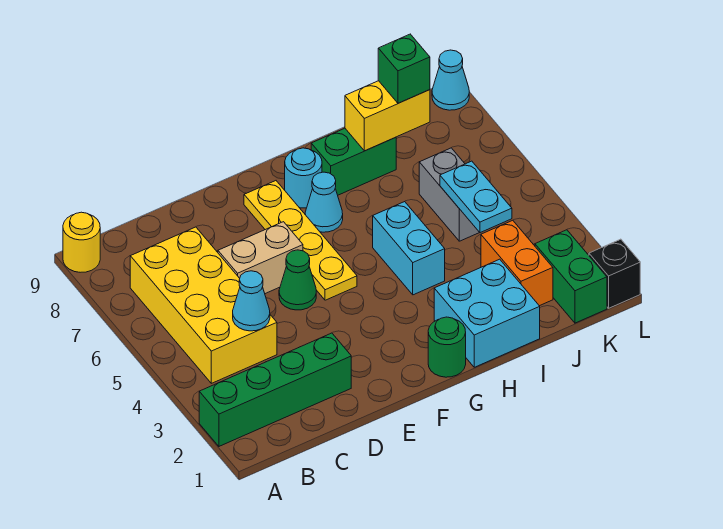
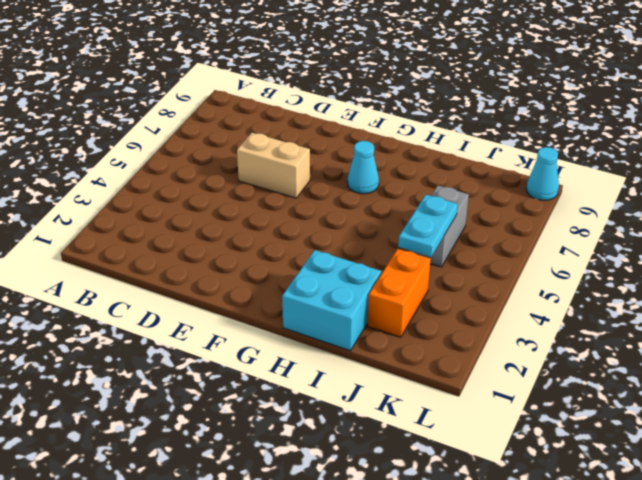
none -> green brick A2:D2 level 1
none -> yellow round brick A9 level 1
none -> yellow brick B4:C7 level 1

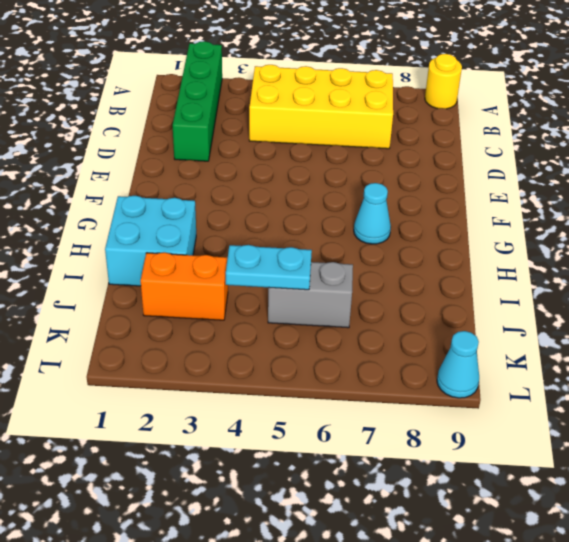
none -> tan brick D6:E6 level 1
none -> green cone E5 level 1
none -> yellow plate F5:F8 level 1

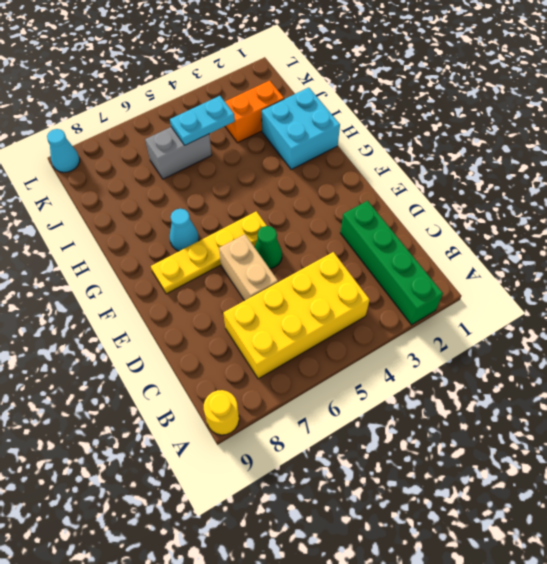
none -> green round brick G1 level 1
none -> cyan round brick G8 level 1
none -> cyan brick H4:H5 level 1

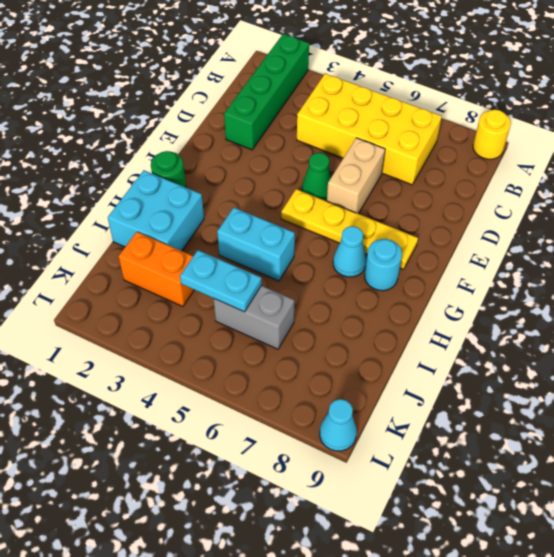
none -> green brick H8:I8 level 1
none -> green brick K1:K2 level 1
none -> black brick L1 level 1

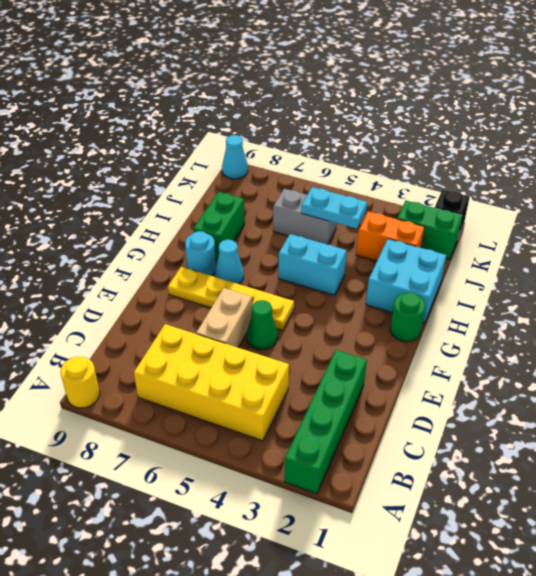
none -> cyan cone C4 level 2
none -> yellow brick I8:J8 level 2
none -> green brick J8 level 3

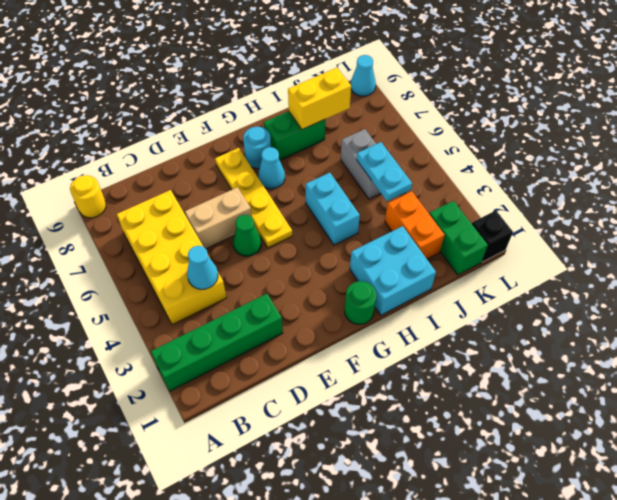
none -> green brick J8 level 3

